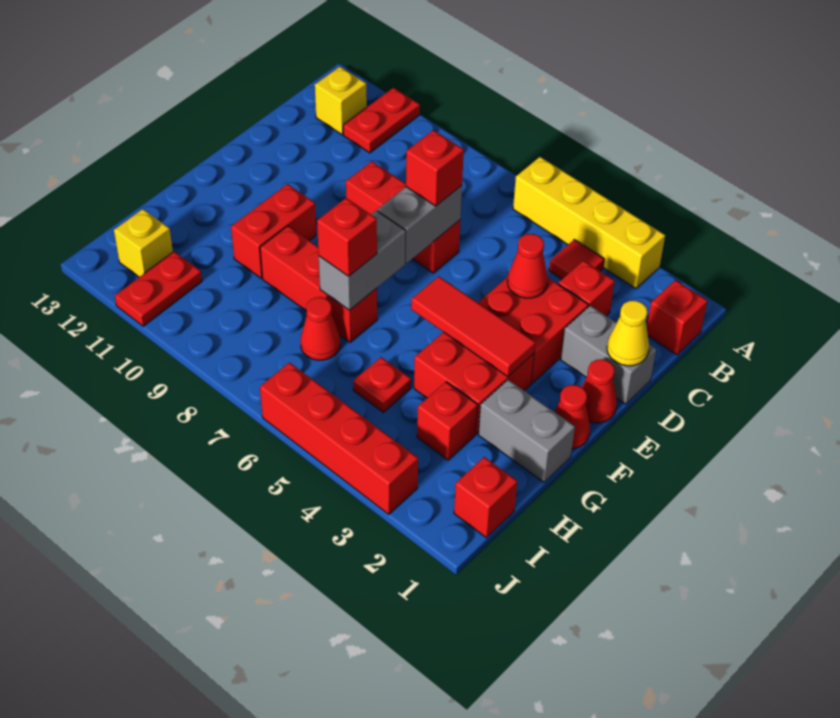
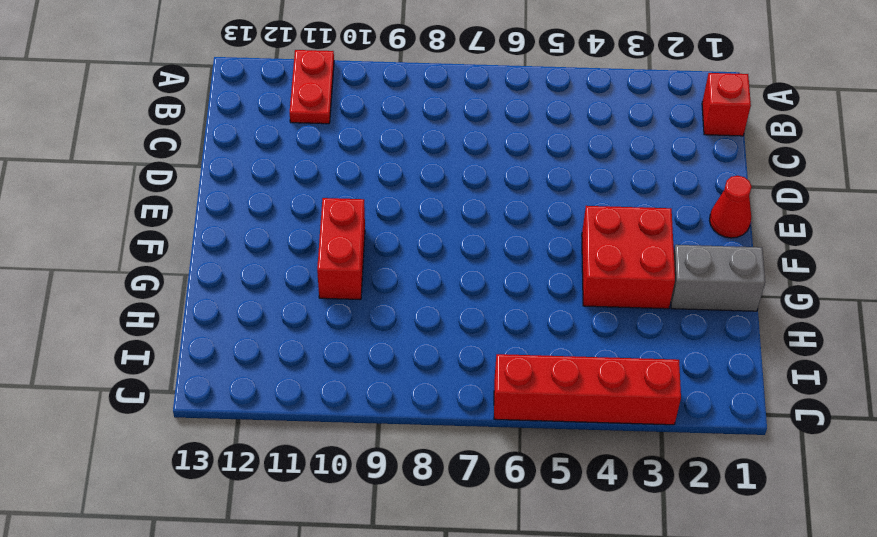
none -> yellow brick A3:A6 level 1
none -> red tile B4 level 1
none -> yellow brick B12 level 1

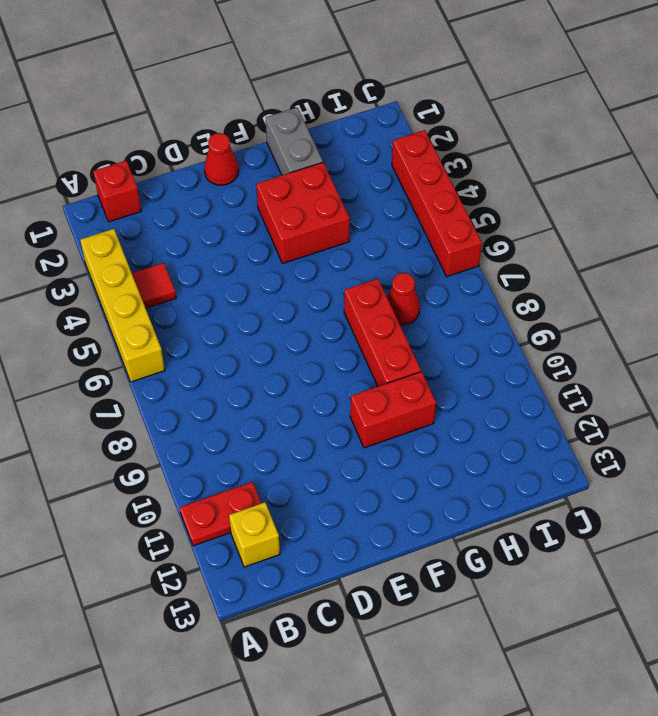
none -> red brick C3 level 1
none -> grey brick D1:D2 level 1
none -> red brick D3:E4 level 1

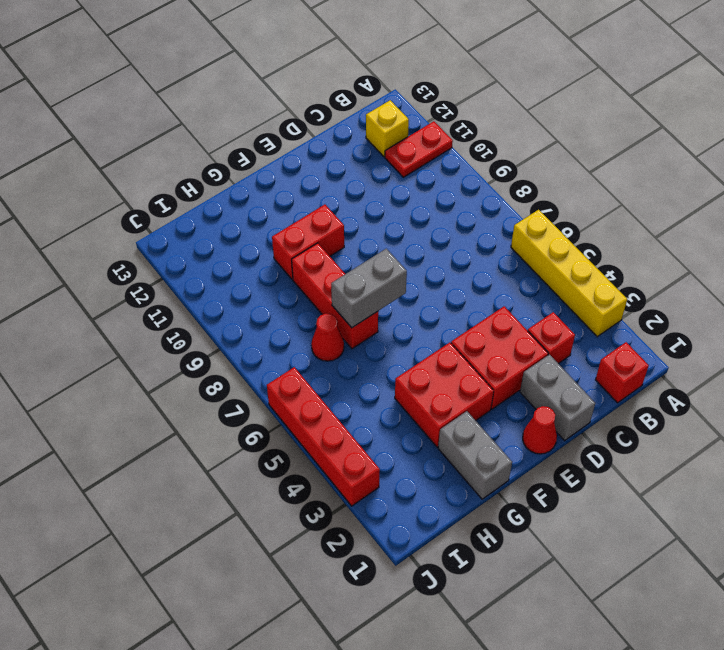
none -> red tile B4 level 1
none -> red brick D7:D9 level 1
none -> red cone F1 level 1

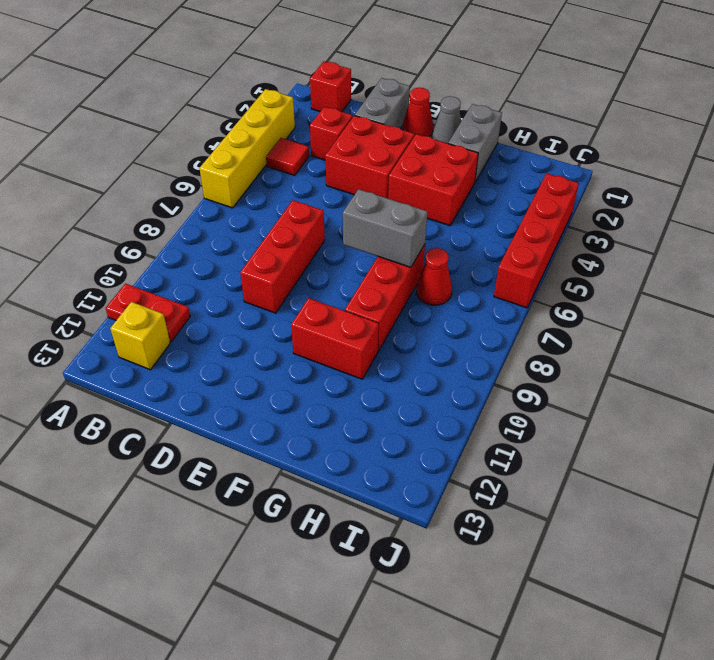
grey cone F1 level 1 -> red cone F1 level 1
none -> red brick H3 level 1
none -> red plate H5 level 1
none -> red brick I1 level 1

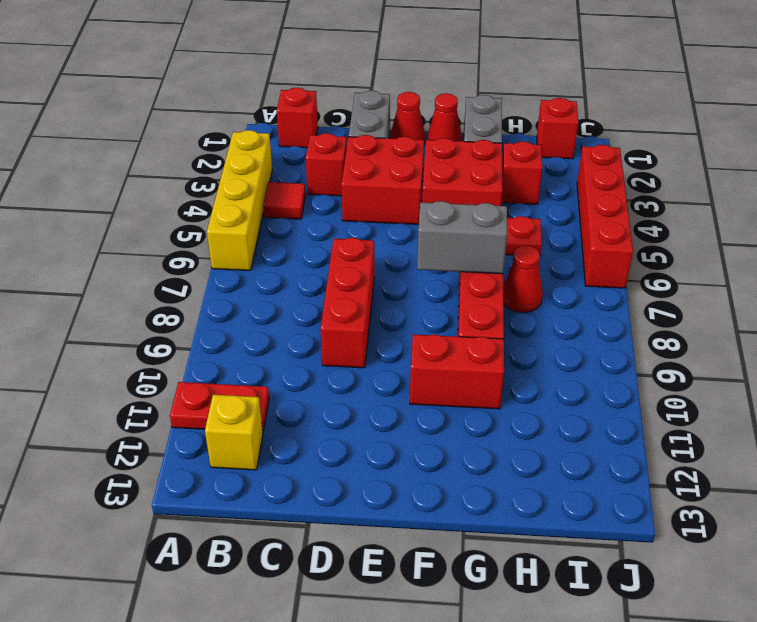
none -> red plate I11:J11 level 1
none -> yellow brick I12 level 1
none -> yellow cone D1 level 2

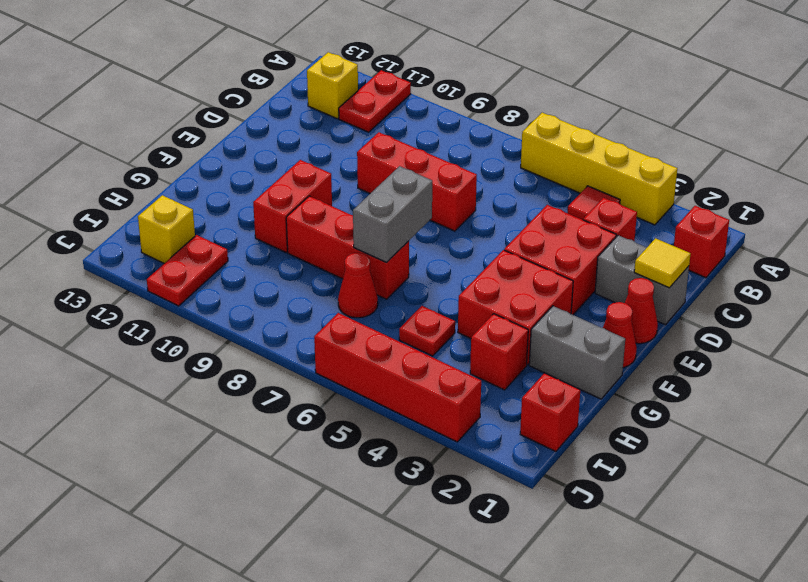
yellow tile D1 level 2 -> yellow cone D1 level 2
none -> red cone D4 level 2
none -> grey brick D7:E7 level 2
none -> red tile F3:F5 level 2

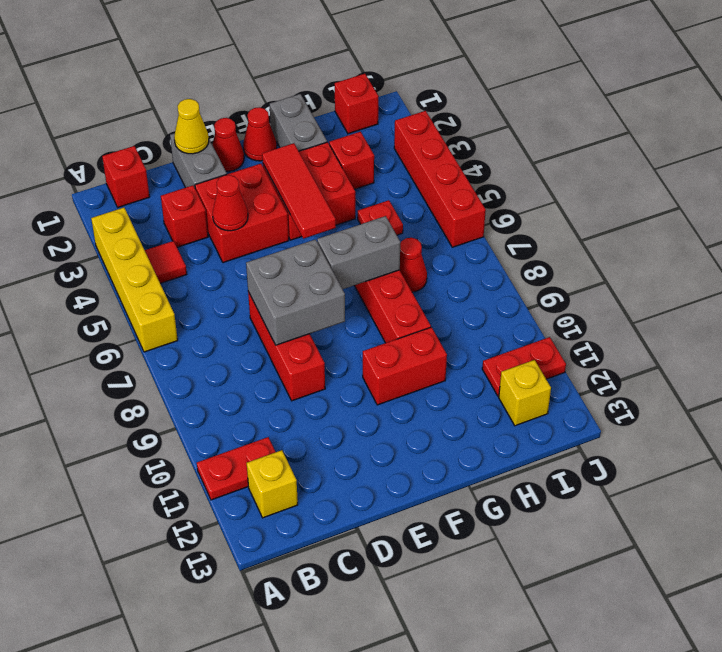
grey brick D7:E8 level 2 -> grey brick D7:E7 level 2
none -> red brick D7 level 3
none -> red brick G7 level 3

